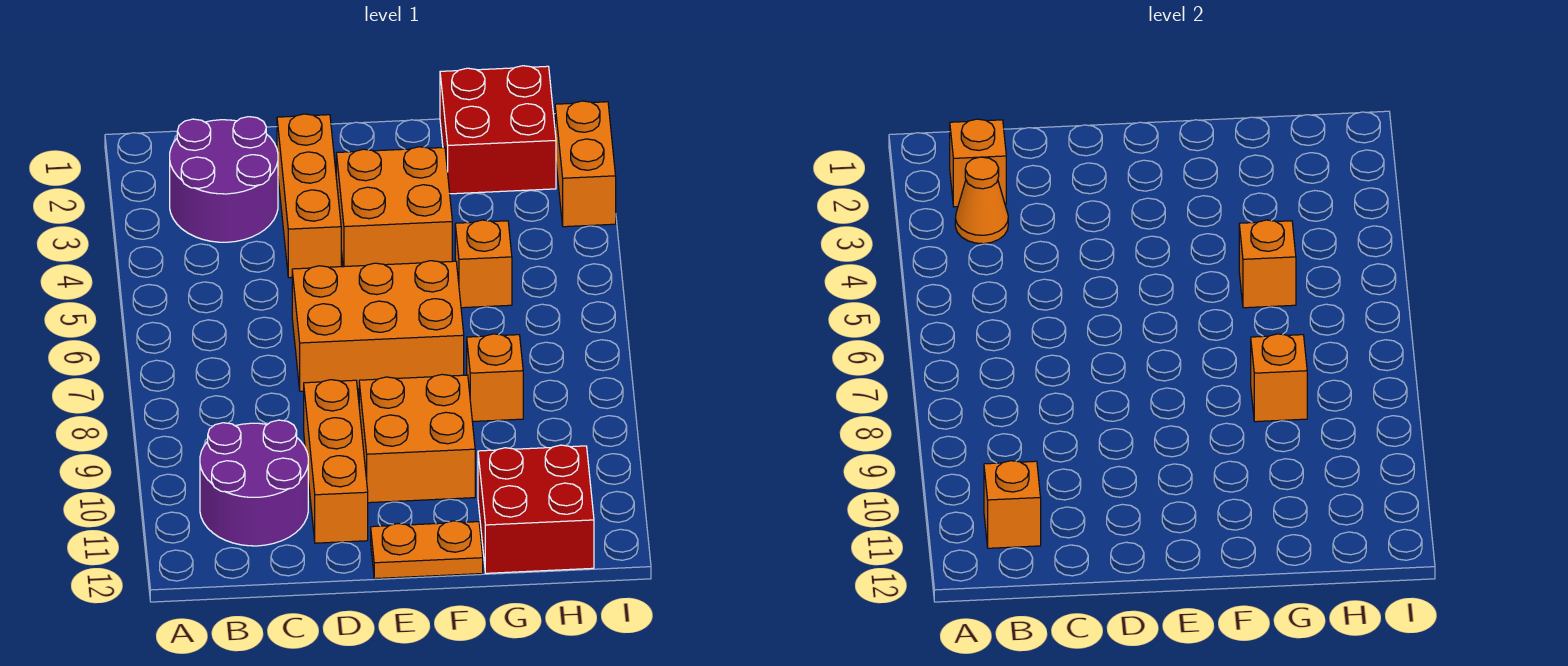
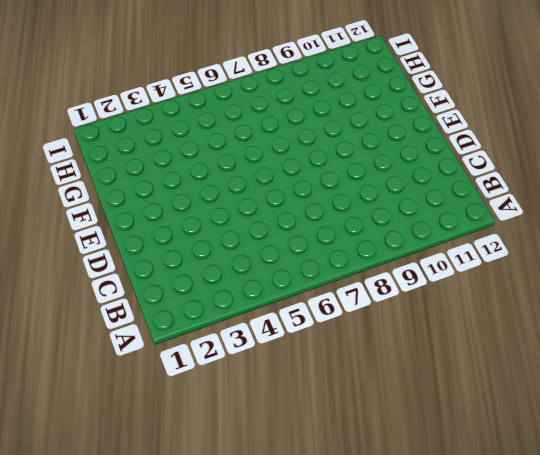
none -> purple round brick B2:C3 level 1
none -> purple round brick B10:C11 level 1
none -> orange brick D2:D4 level 1

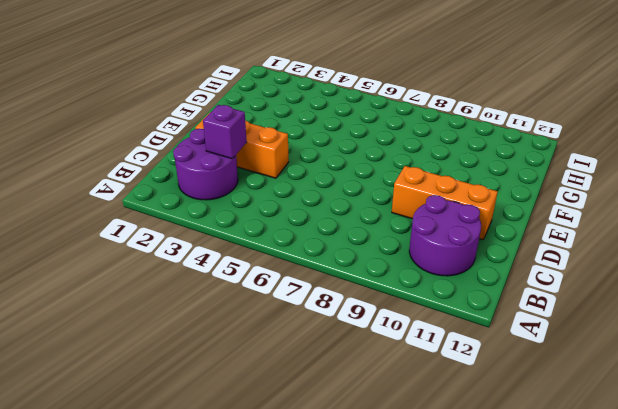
purple brick C3 level 2 -> none
none -> orange brick D6:F7 level 1
none -> orange brick E3:F4 level 1
none -> orange brick E9:F10 level 1

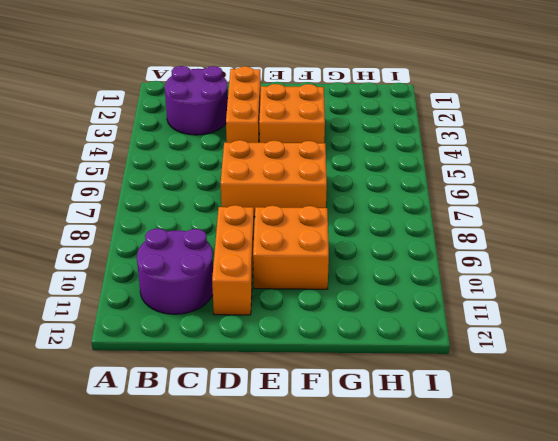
none -> orange plate E12:F12 level 1
none -> red brick G1:H2 level 1
none -> orange brick G5 level 1

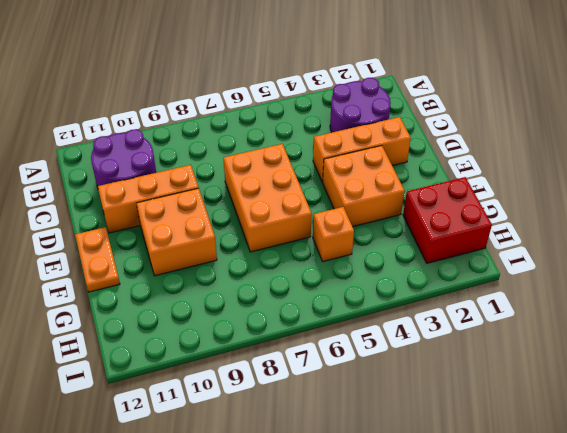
none -> orange brick G8 level 1
none -> red brick G11:H12 level 1
none -> orange brick I2:I3 level 1

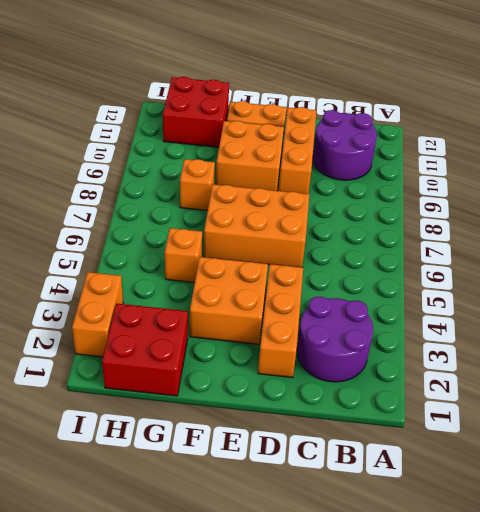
none -> orange brick B2 level 2
none -> orange cone B3 level 2
none -> orange brick B11 level 2

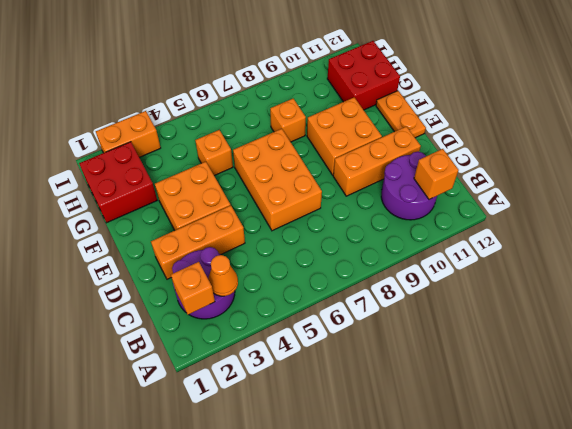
none -> orange brick G5 level 2
none -> orange brick G8 level 2

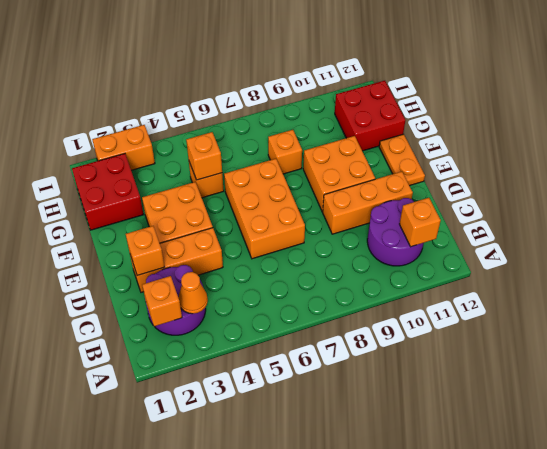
orange brick D2 level 2 -> orange brick G8 level 2

